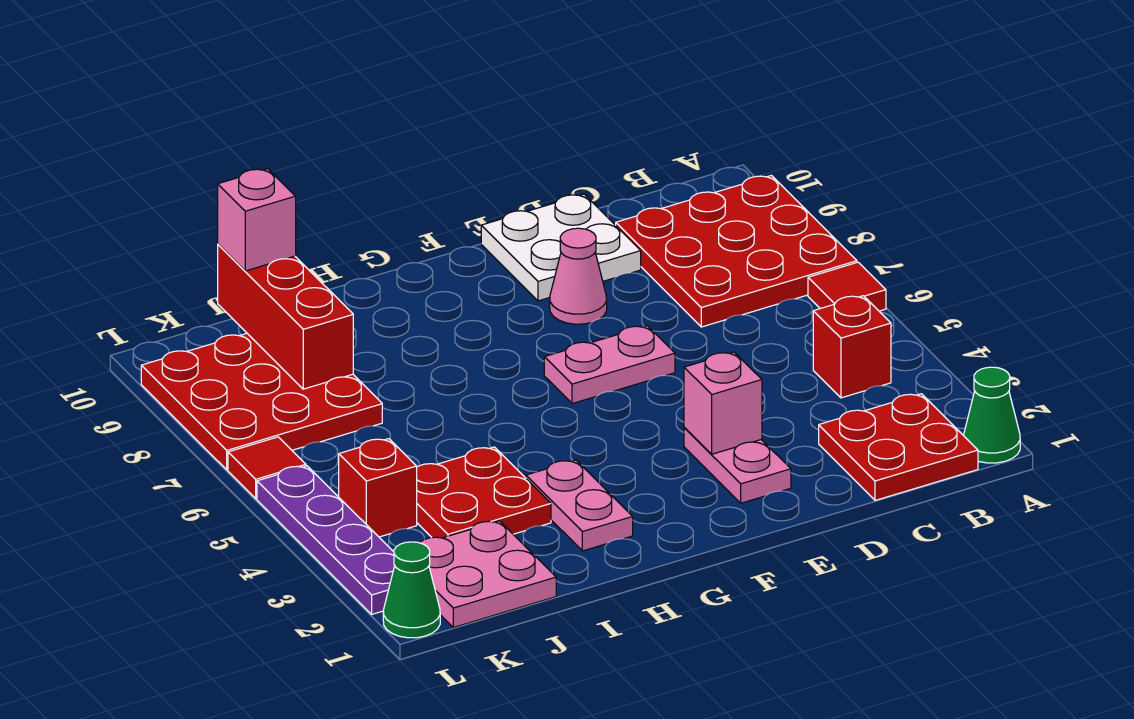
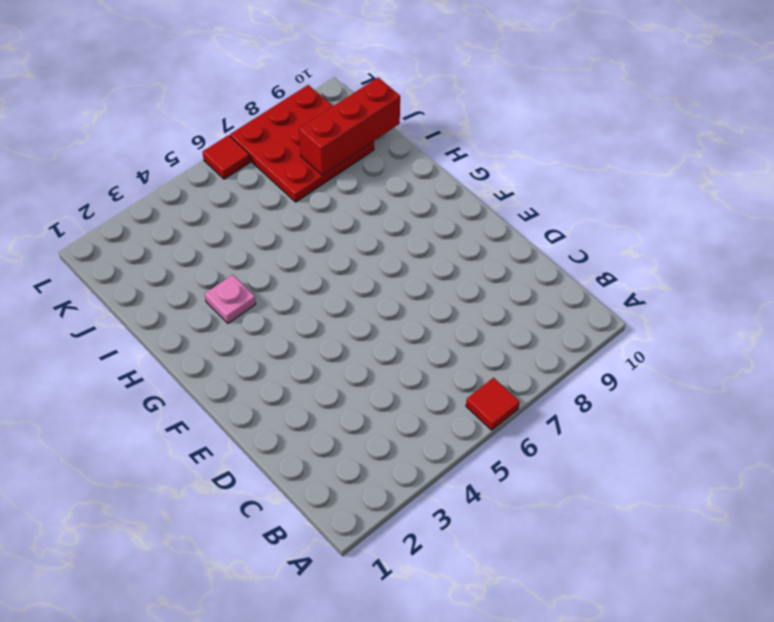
pink plate H3 level 1 -> pink plate H2:H3 level 1
none -> green cone A1 level 1
none -> red plate A7:C9 level 1
none -> red plate B1:C2 level 1

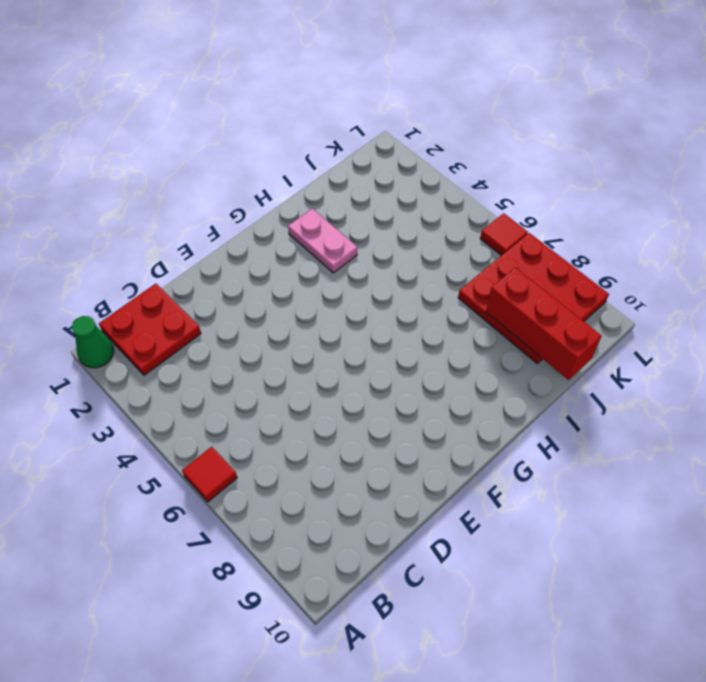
none -> red plate A7:C9 level 1
none -> red brick B4 level 1
none -> white plate D9:E10 level 1

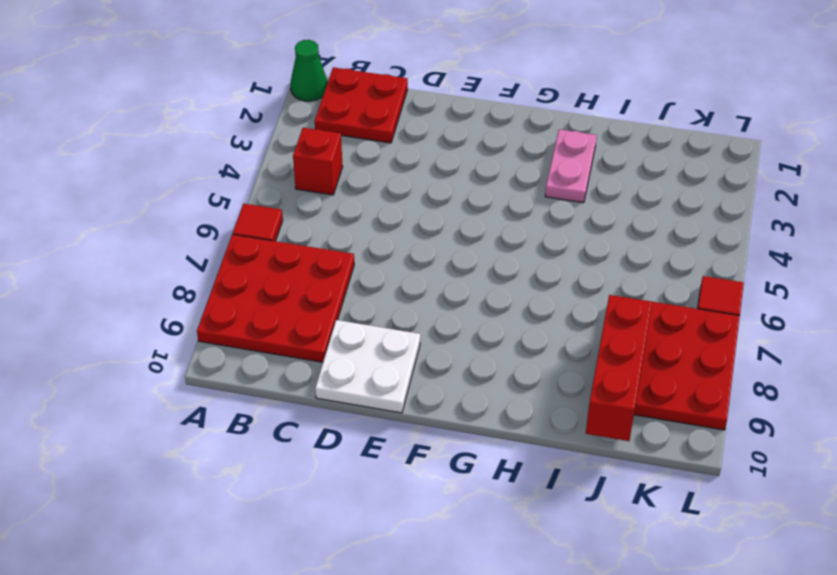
none -> pink plate E2:E3 level 1
none -> pink plate E6:F6 level 1
none -> pink cone E8 level 1

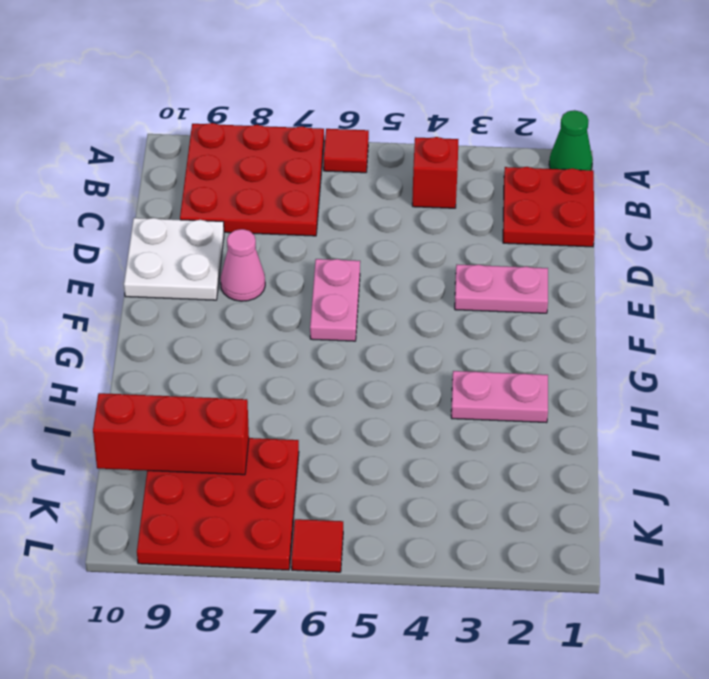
none -> red plate I3:J4 level 1
none -> pink plate J1:K2 level 1
none -> red brick K4 level 1

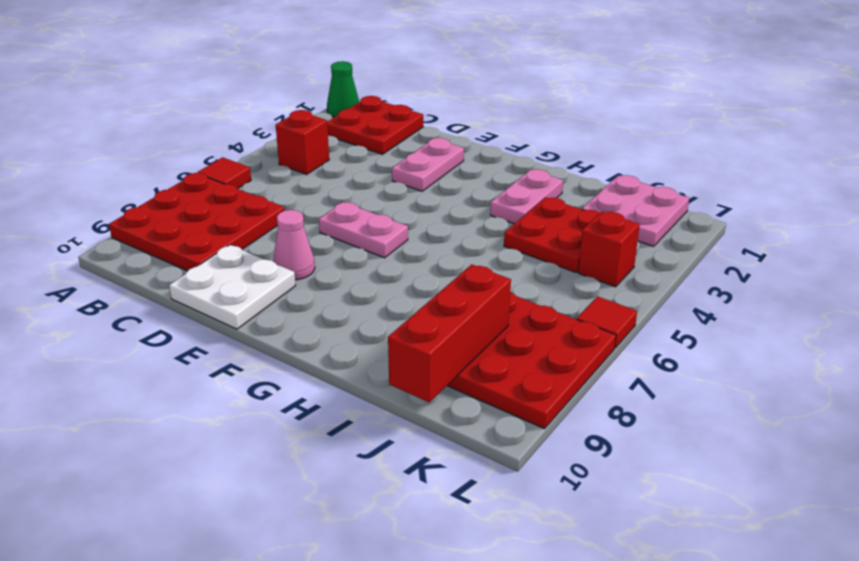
none -> green cone L1 level 1
none -> purple plate L2:L5 level 1
none -> pink brick E3 level 2

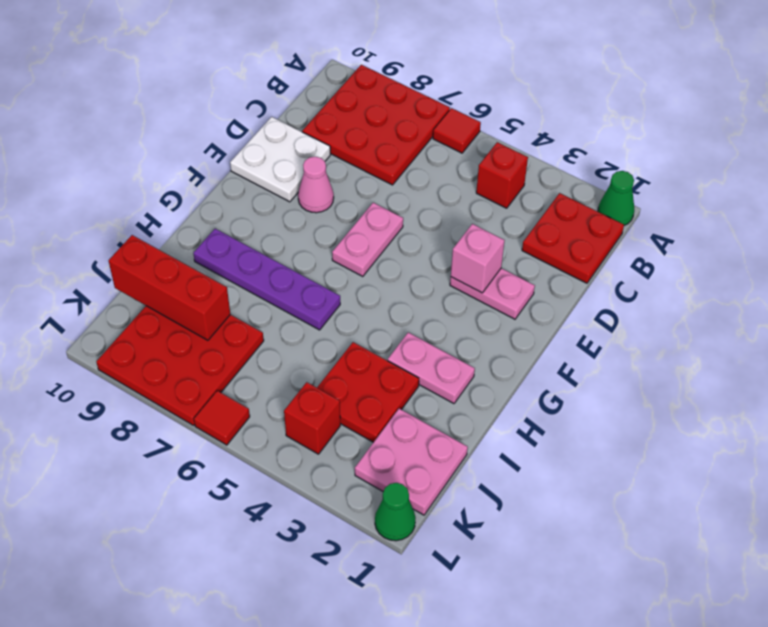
purple plate H6:H9 level 1 -> purple plate L2:L5 level 1
none -> pink brick J10 level 3

